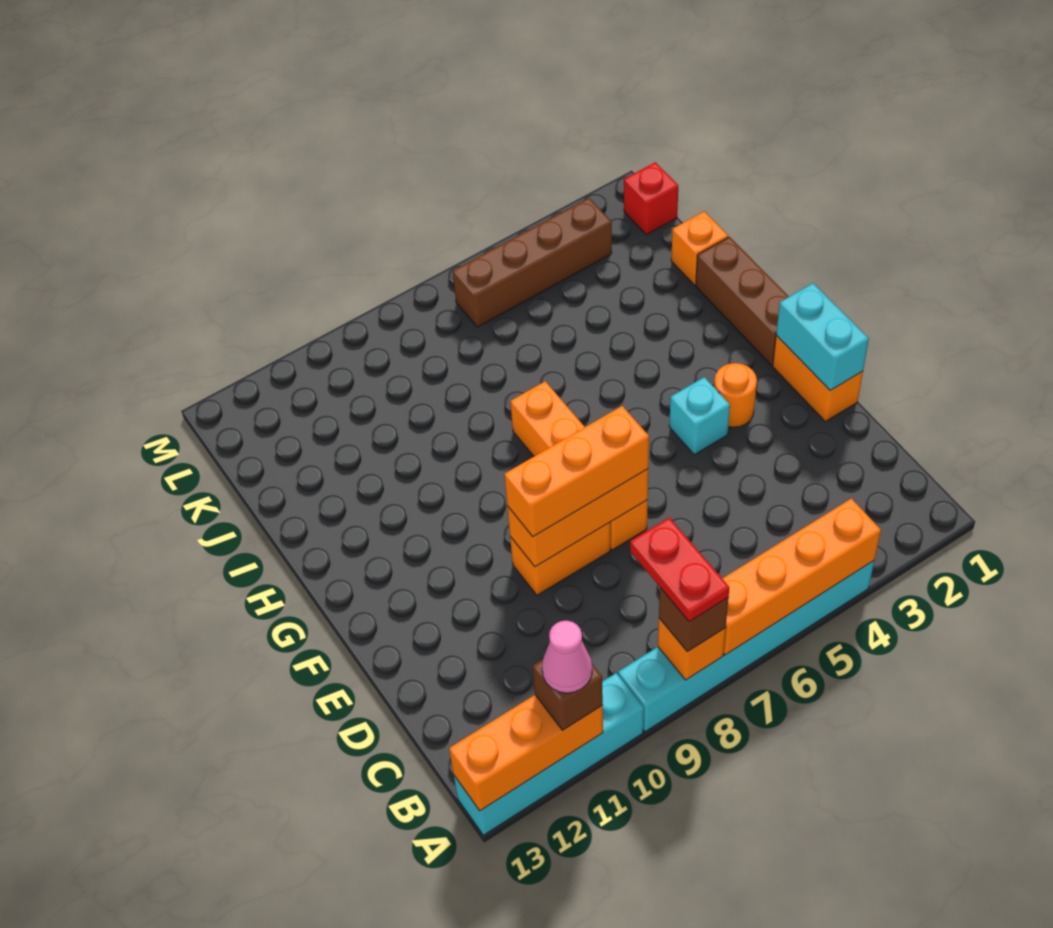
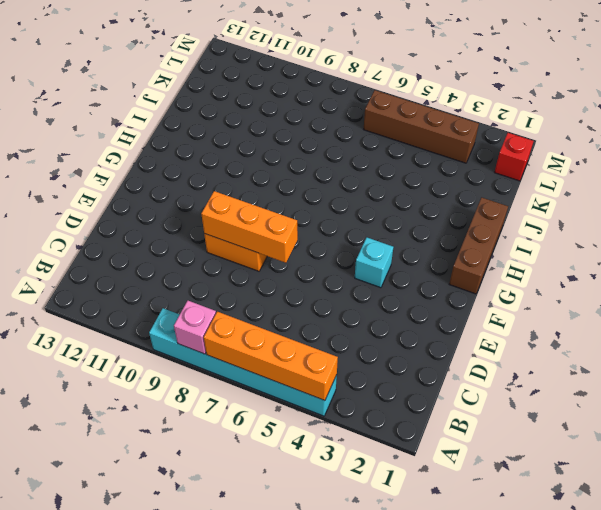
pink brick A8 level 2 -> orange brick A8 level 2
none -> cyan brick A10:A13 level 1
none -> orange brick E1:F1 level 1
none -> orange brick E7:H7 level 1

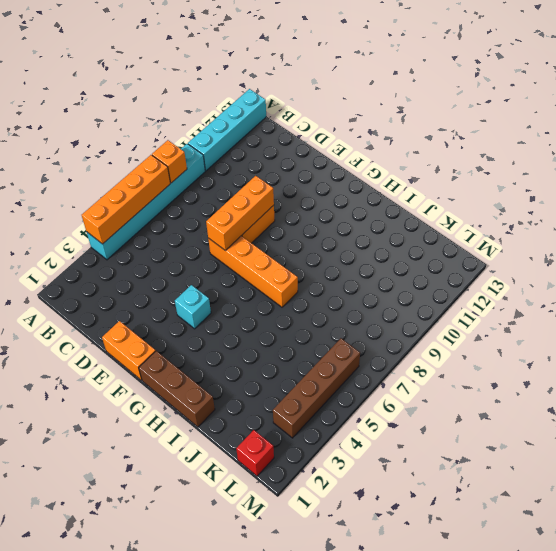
none -> orange round brick F3 level 1
none -> orange brick J1 level 1
none -> orange brick A11:A13 level 2

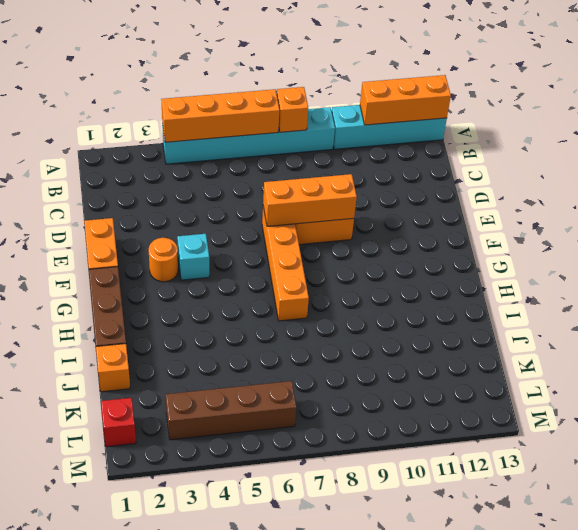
none -> cyan brick E1:F1 level 2
none -> brown brick A8 level 3
none -> brown brick A11 level 3

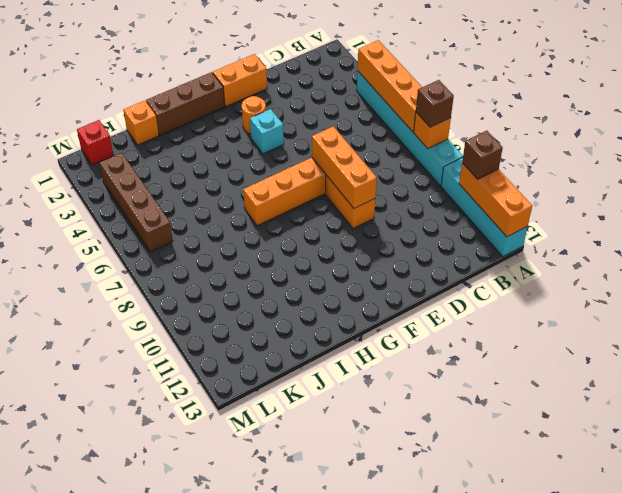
none -> cyan brick E1:F1 level 2
none -> orange brick E7:E9 level 3
none -> red plate A8:B8 level 4

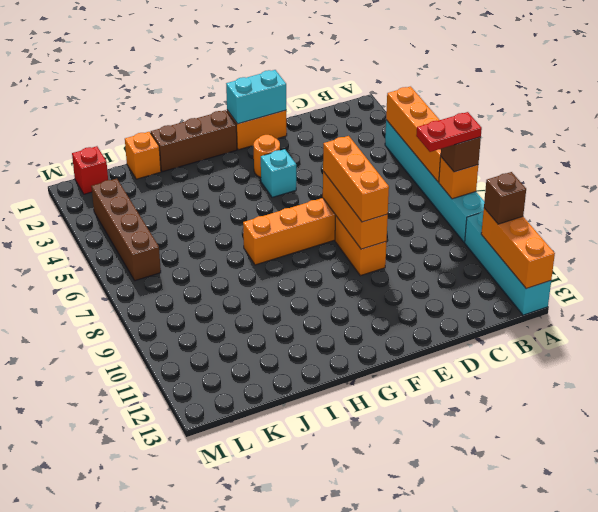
none -> pink cone A11 level 4

